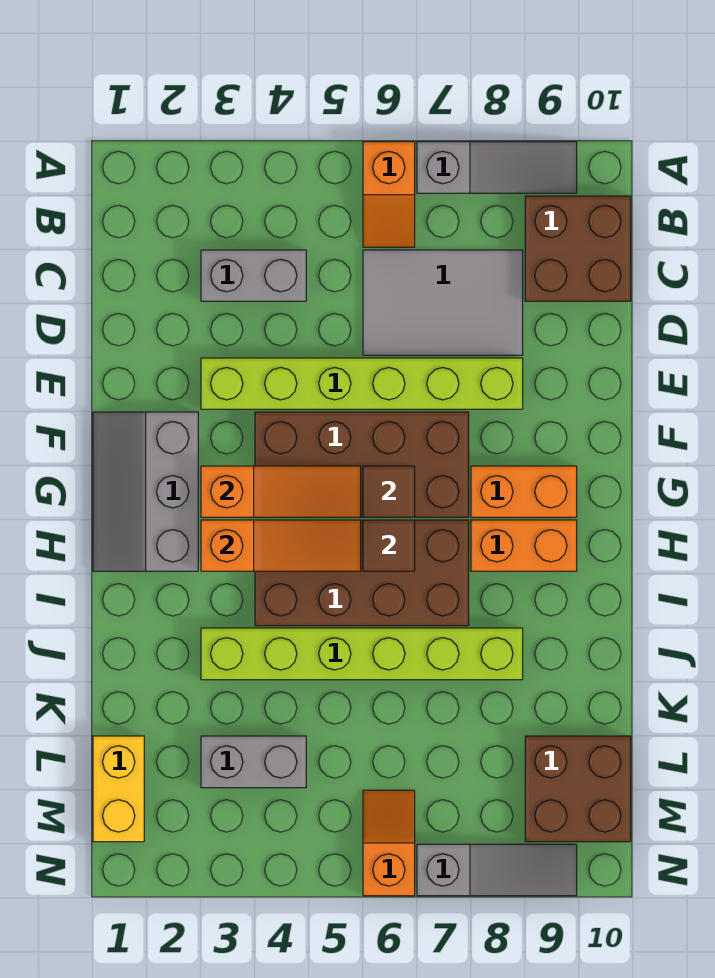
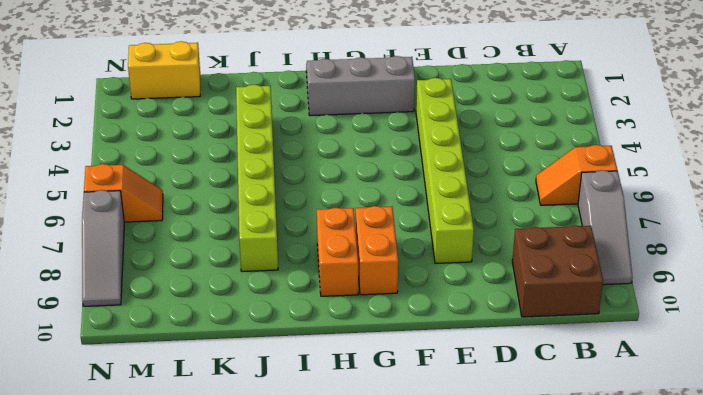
none -> grey brick C3:C4 level 1
none -> grey tile C6:D8 level 1
none -> brown brick F4:G7 level 1

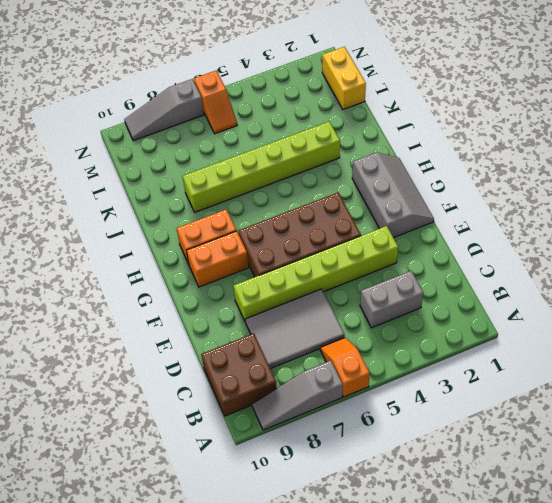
none -> brown brick H4:I7 level 1
none -> grey brick L3:L4 level 1
none -> brown brick L9:M10 level 1

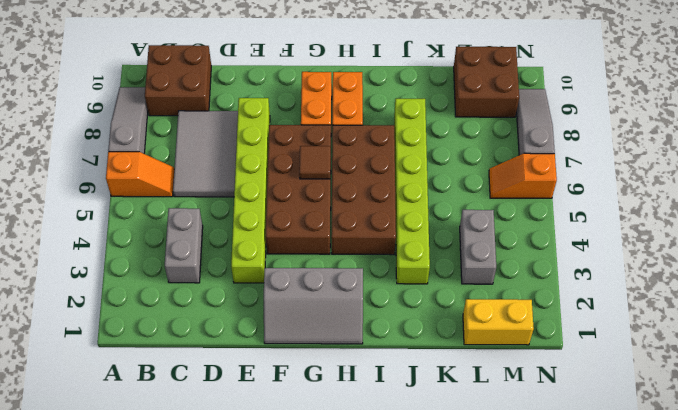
none -> orange slope G3:G5 level 2 top 3
none -> orange slope H3:H5 level 2 top 3
none -> brown tile H6 level 2

